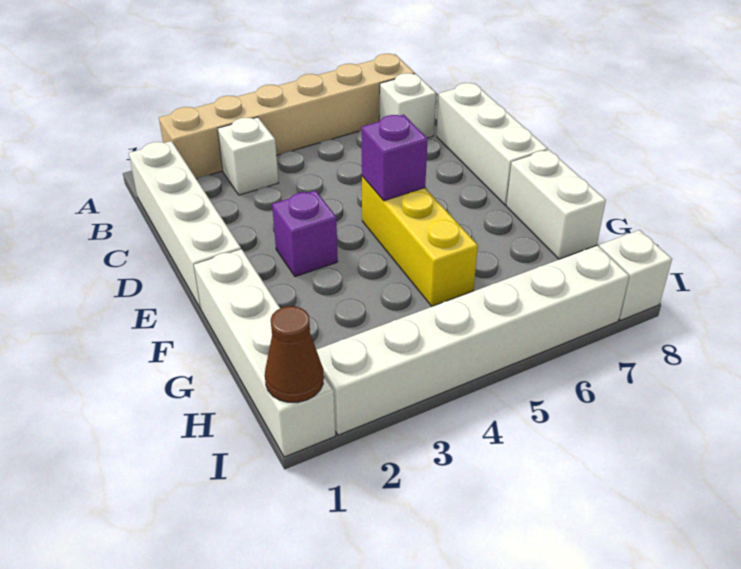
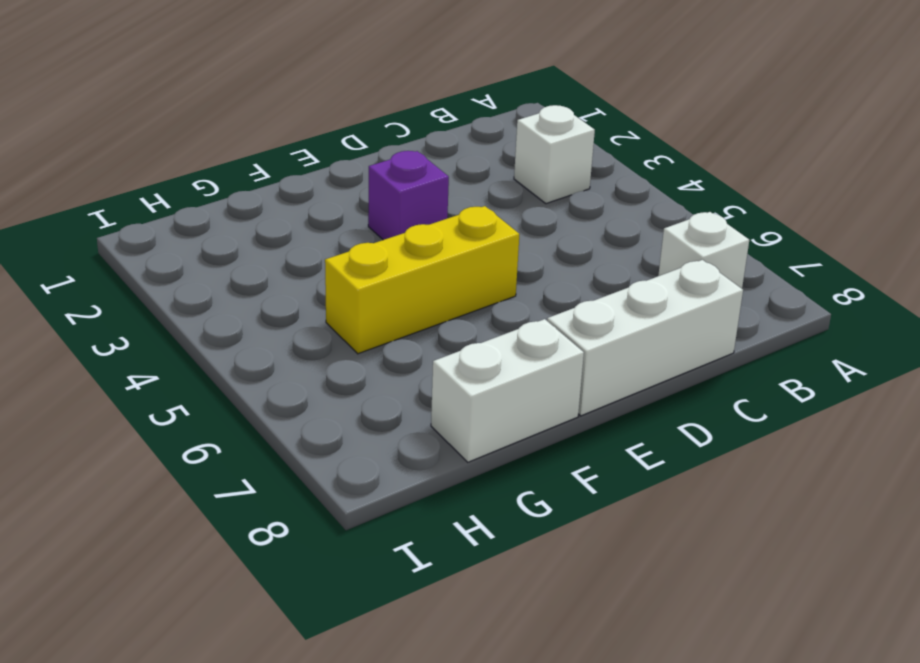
none -> tan brick A2:A7 level 1
none -> white brick B1:E1 level 1
none -> white brick F1:I1 level 1

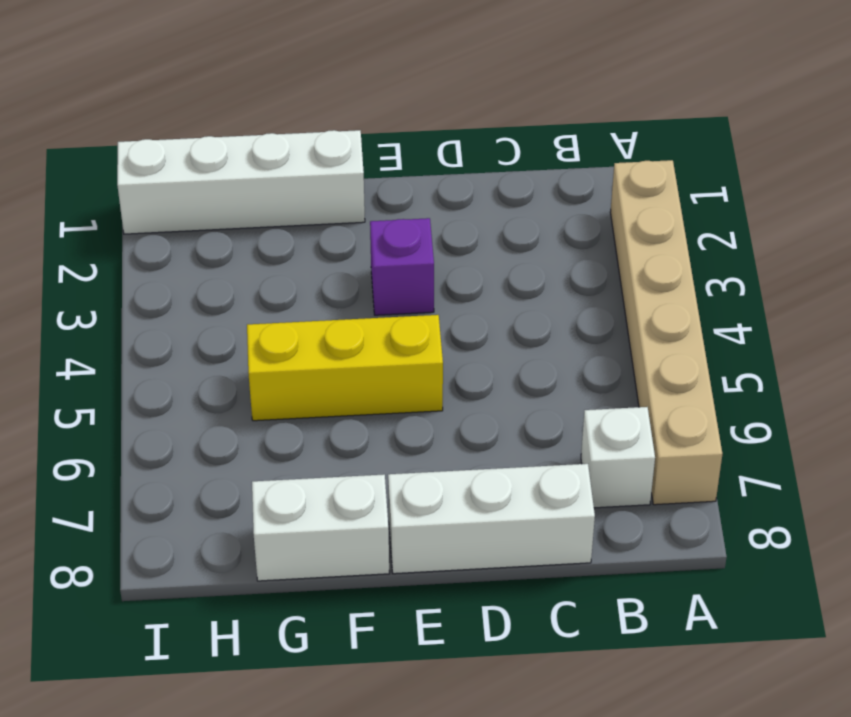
none -> white brick B1:E1 level 1
none -> white brick B3 level 1
none -> white brick I2:I7 level 1

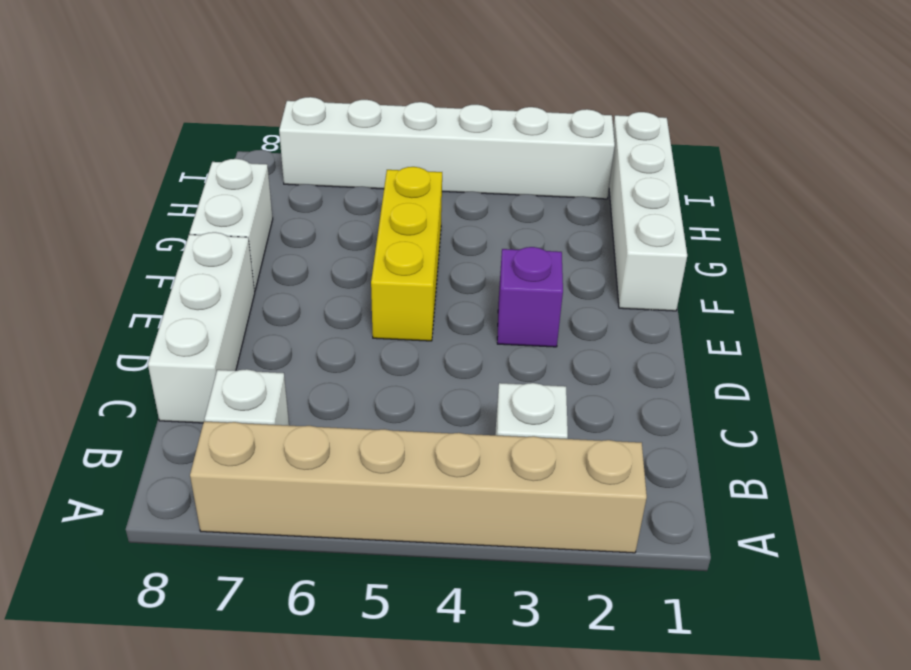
none -> white brick B1:E1 level 1
none -> white brick I8 level 1
none -> purple brick E5 level 2

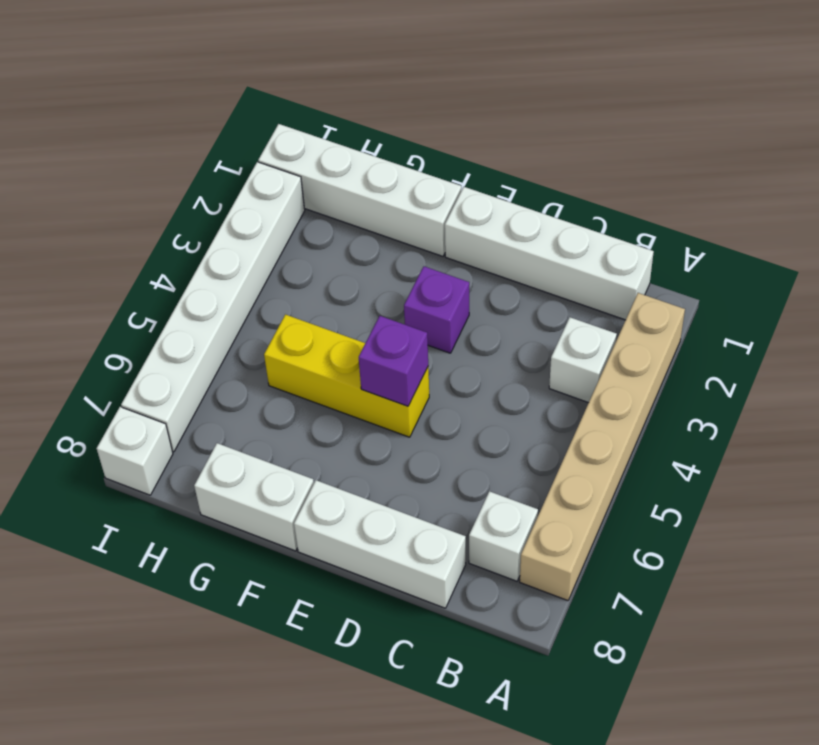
none -> brown cone I1 level 2

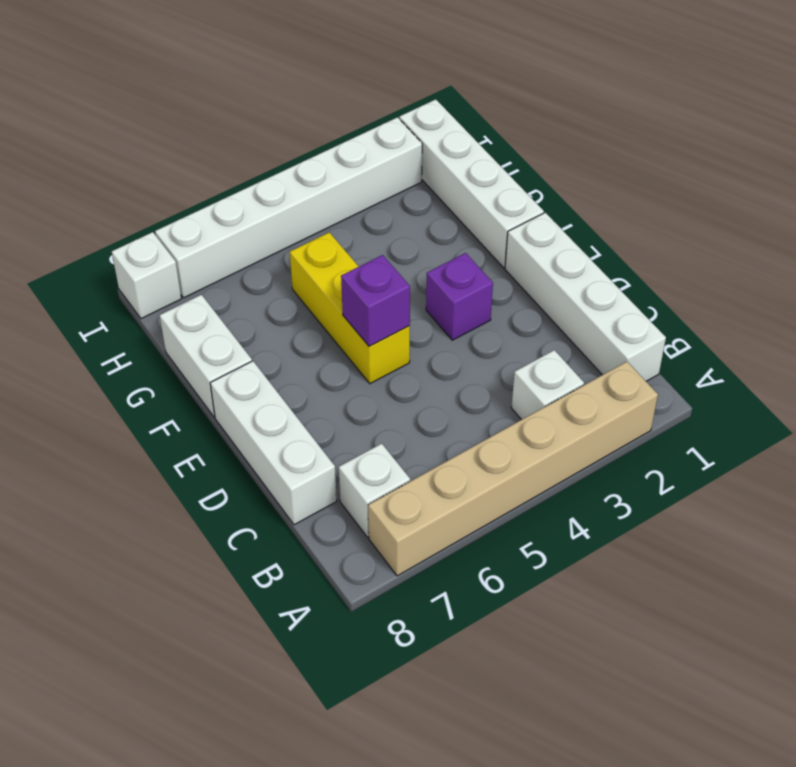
none -> brown cone I1 level 2

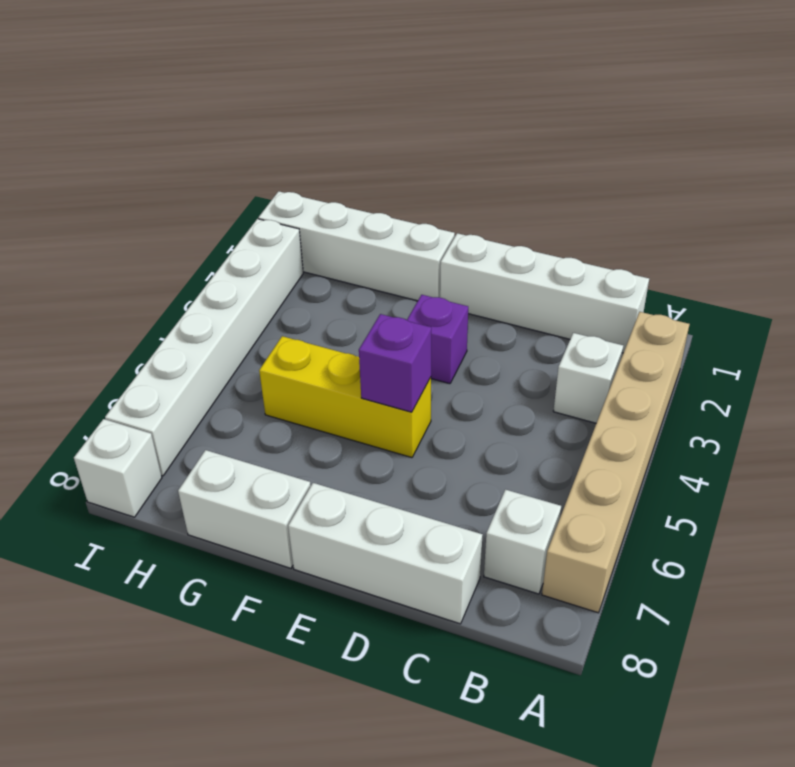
none -> brown cone I1 level 2

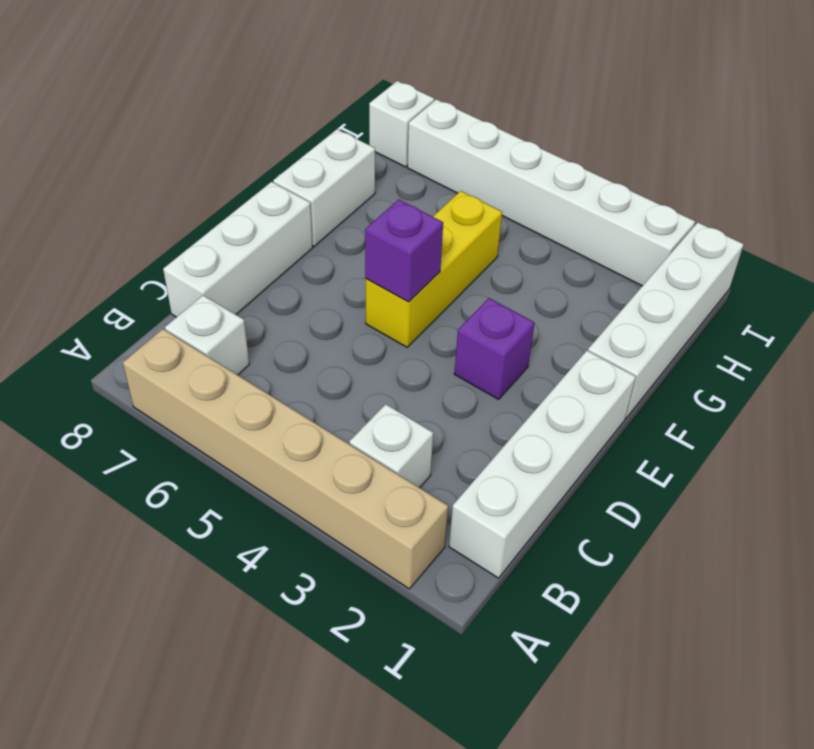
none -> brown cone I1 level 2

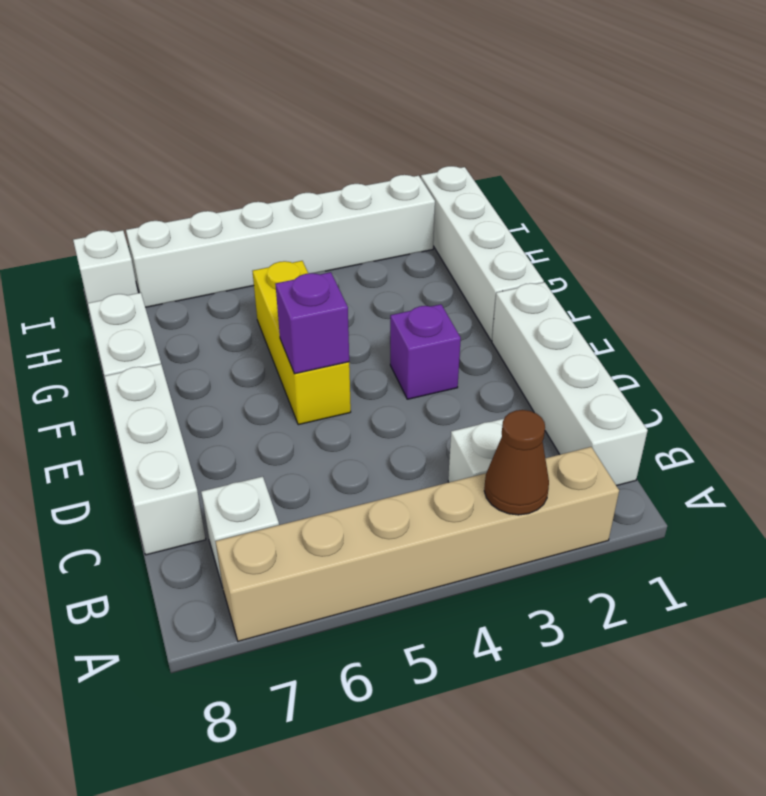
brown cone A3 level 2 -> brown cone I1 level 2

